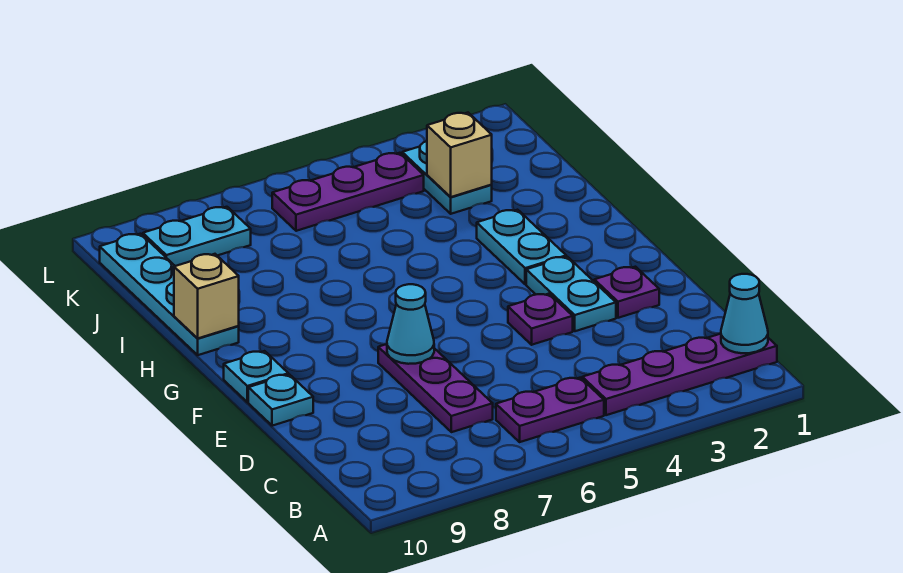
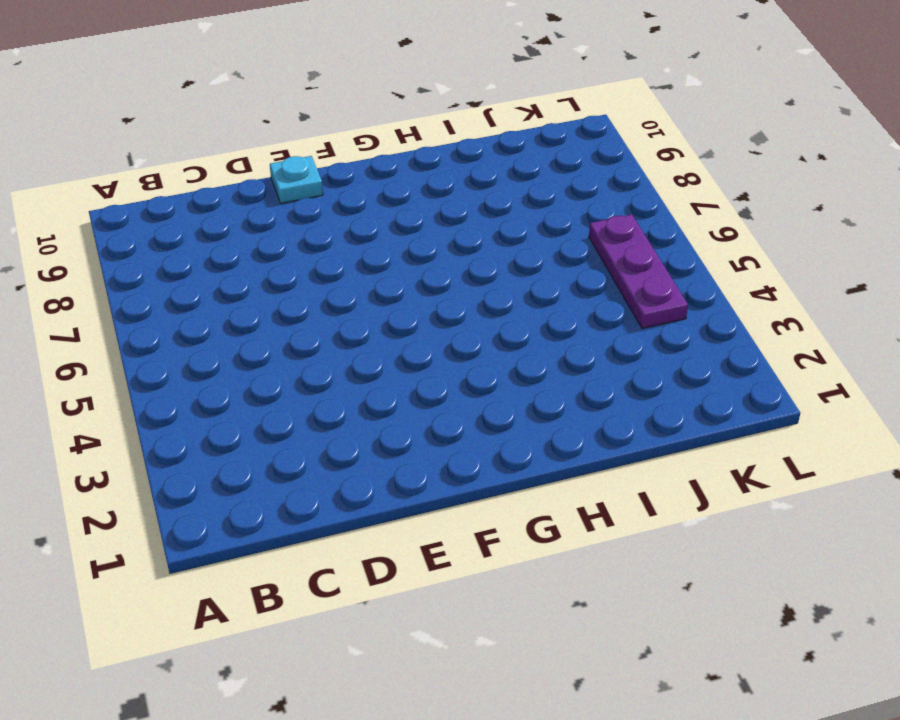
none -> purple plate B1:B4 level 1
none -> purple plate B5:B6 level 1
none -> purple plate C7:E7 level 1

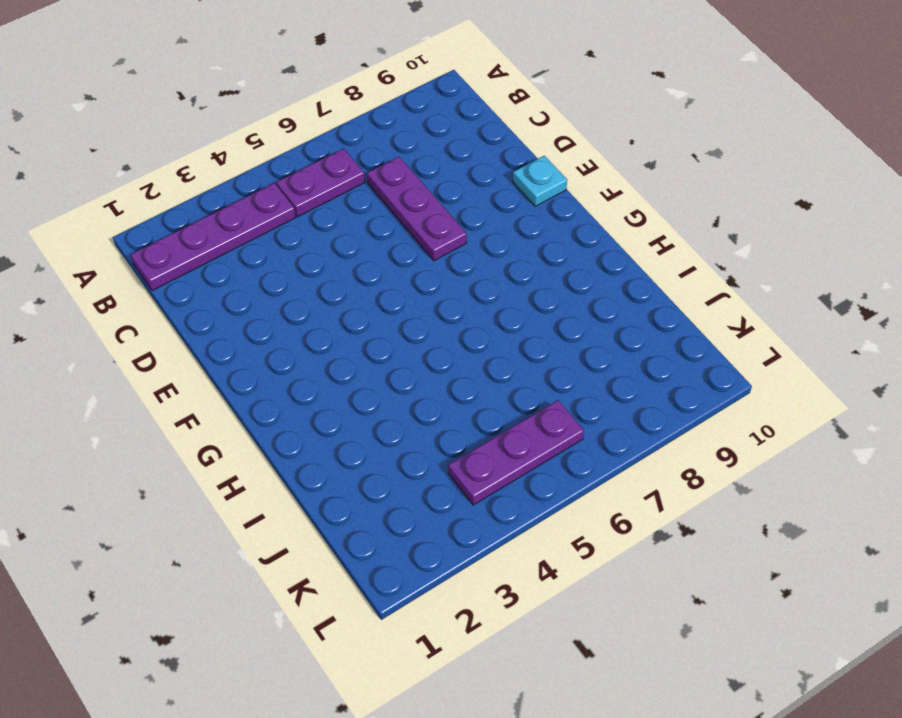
none -> purple plate E2 level 1
none -> cyan plate E3:F3 level 1
none -> purple plate E4 level 1

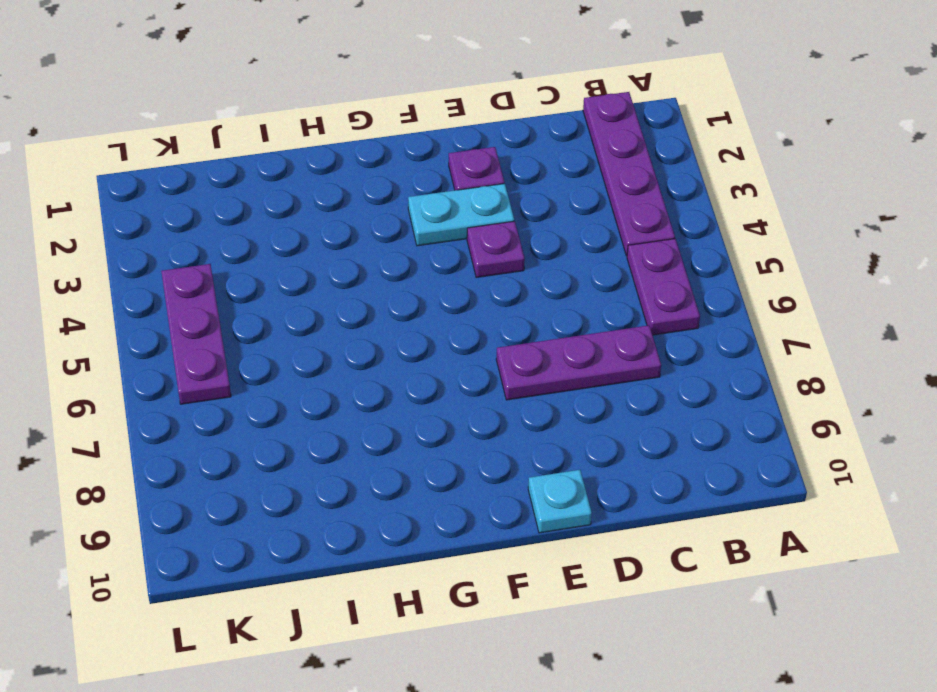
none -> cyan plate F10 level 1
none -> cyan plate G3:H3 level 1
none -> cyan plate H10:K10 level 1

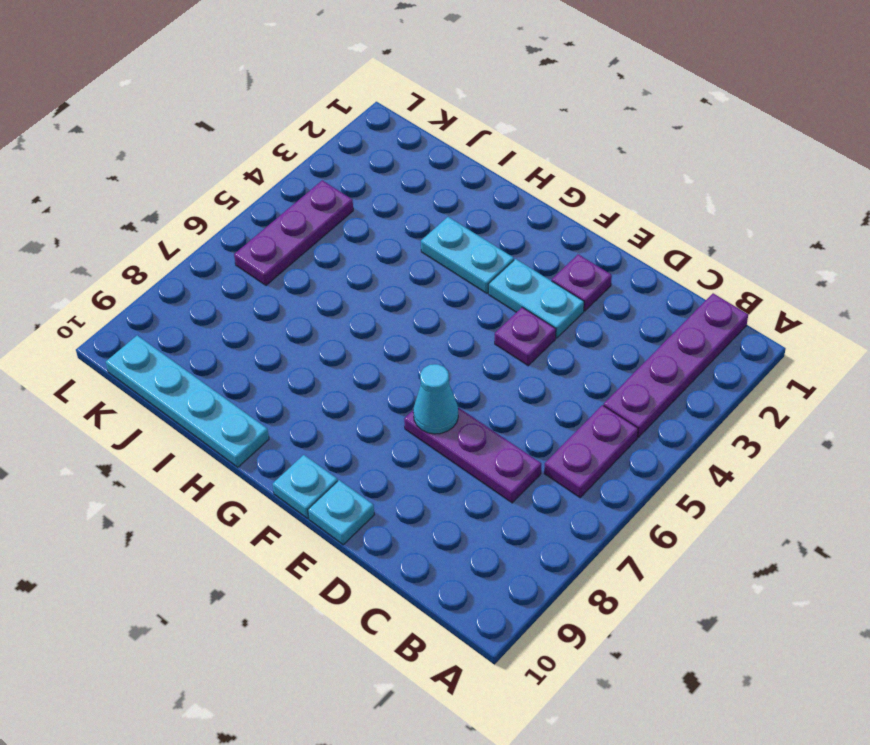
none -> cyan plate J3:K3 level 1
none -> cyan plate K8:K9 level 1
none -> cyan cone B1 level 2

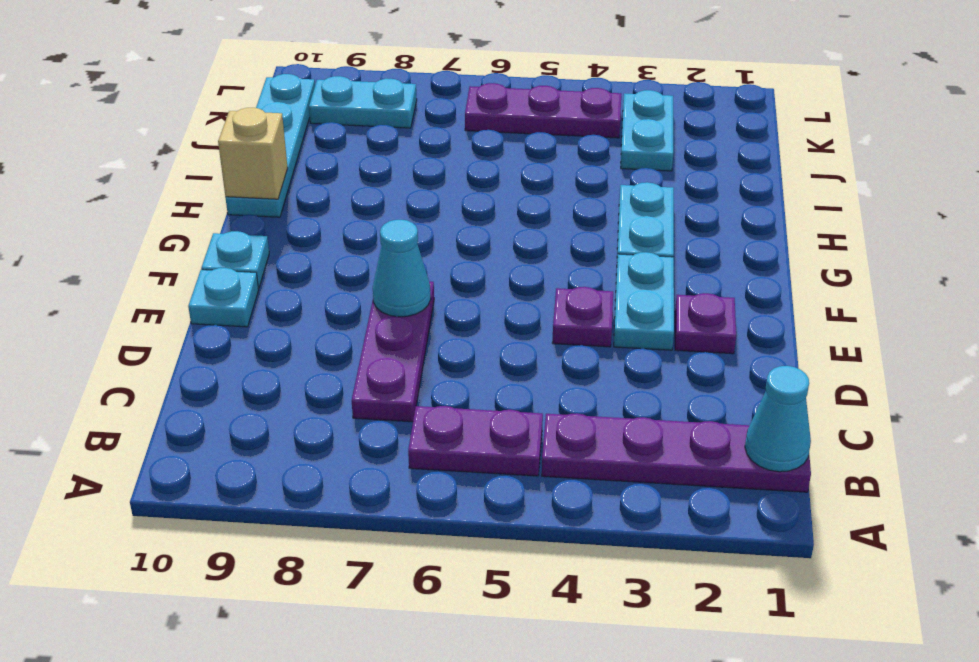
none -> tan brick J3 level 2

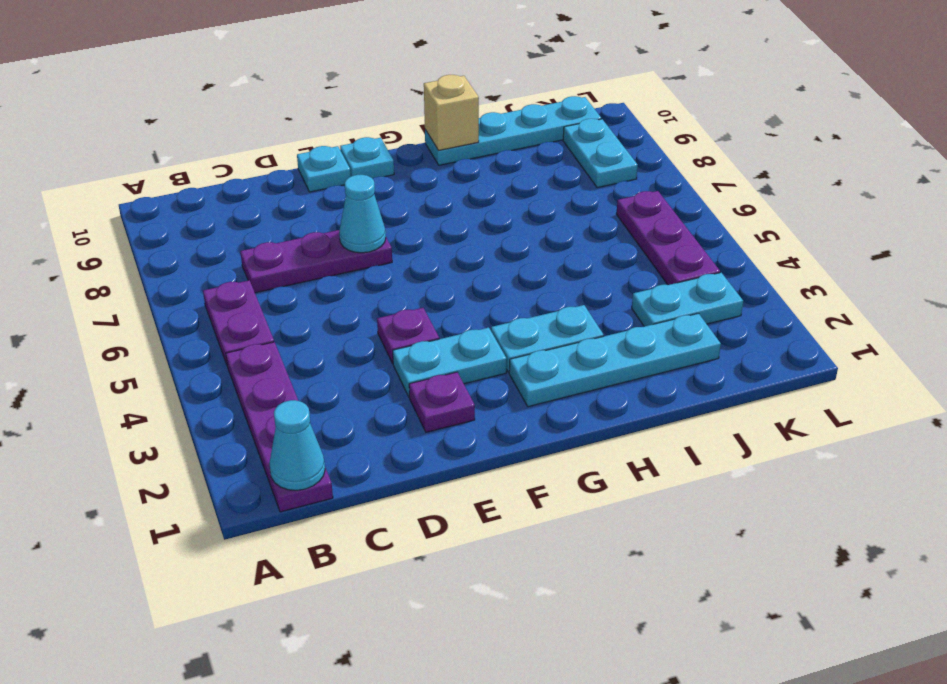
cyan plate G2:J2 level 1 -> none
none -> tan brick J3 level 2

